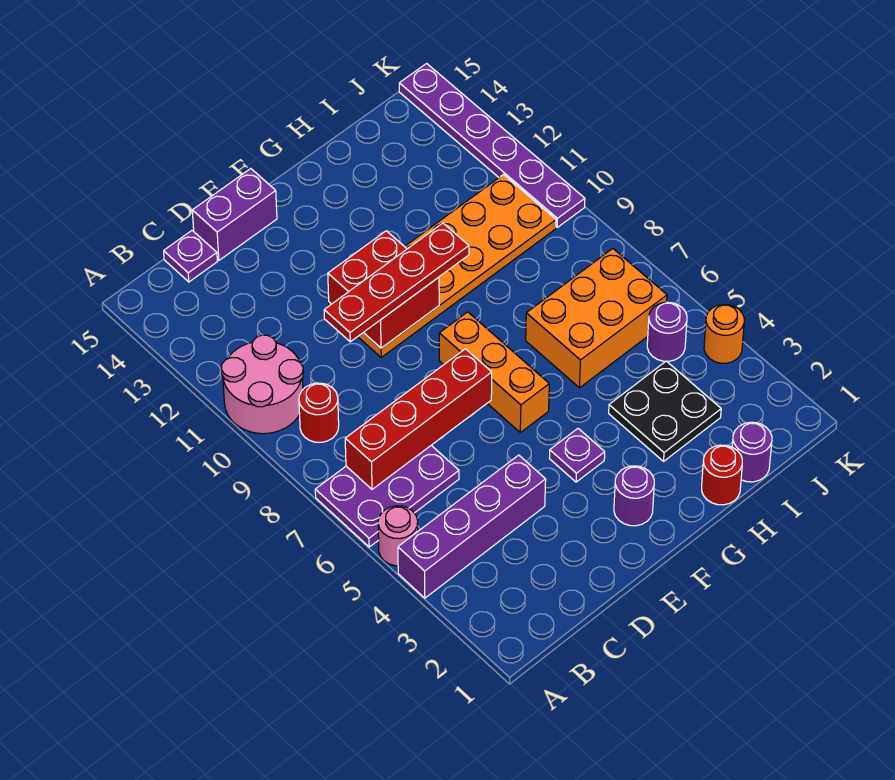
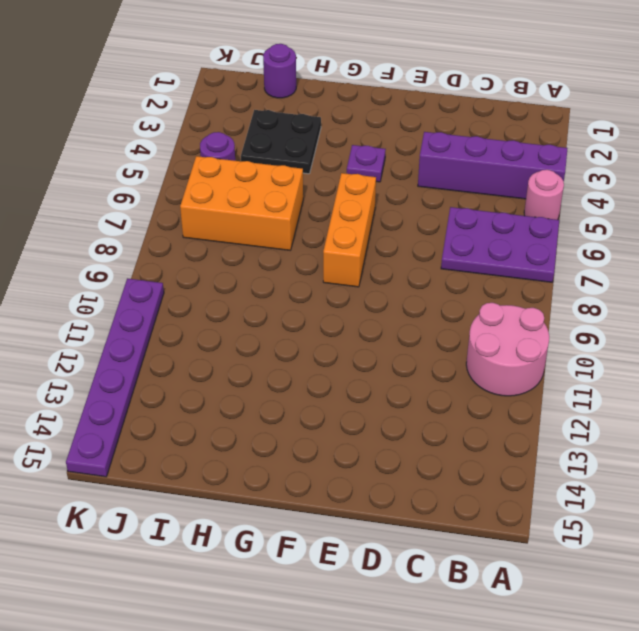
none -> red round brick B9 level 1
none -> purple plate C15 level 1
none -> purple brick D15:E15 level 1

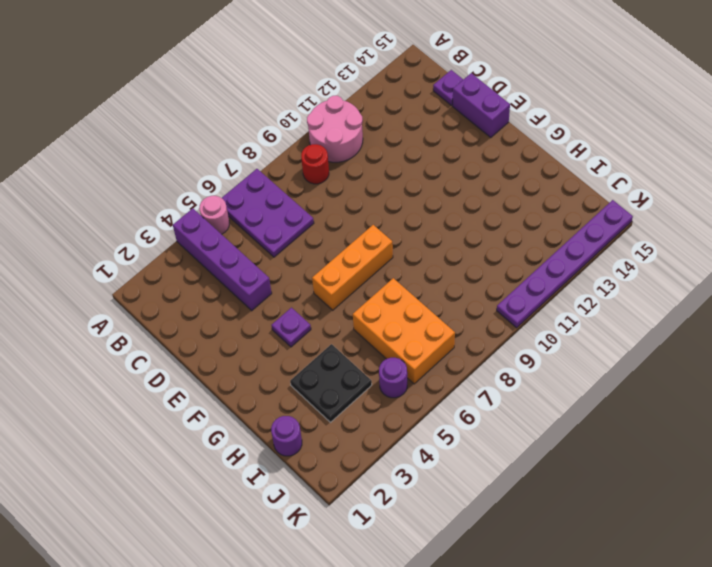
none -> orange plate E10:J11 level 1
none -> purple round brick F2 level 1
none -> red round brick H1 level 1

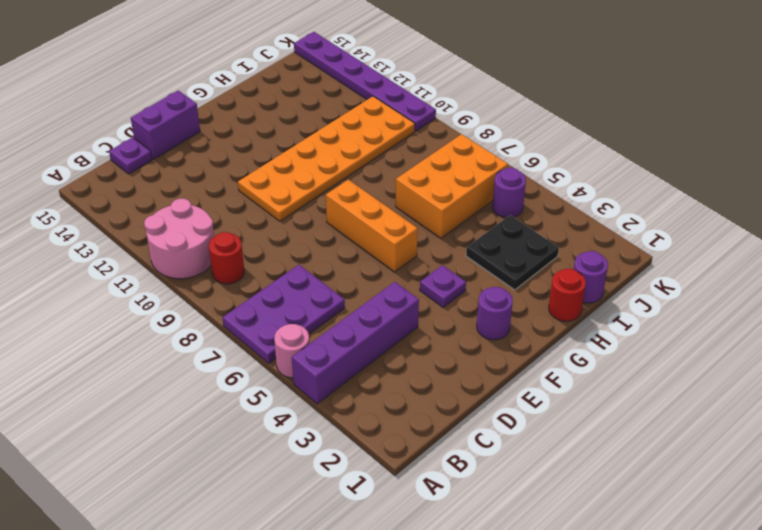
none -> orange round brick K4 level 1
none -> red brick B7:E7 level 2
none -> red brick E10:F11 level 2

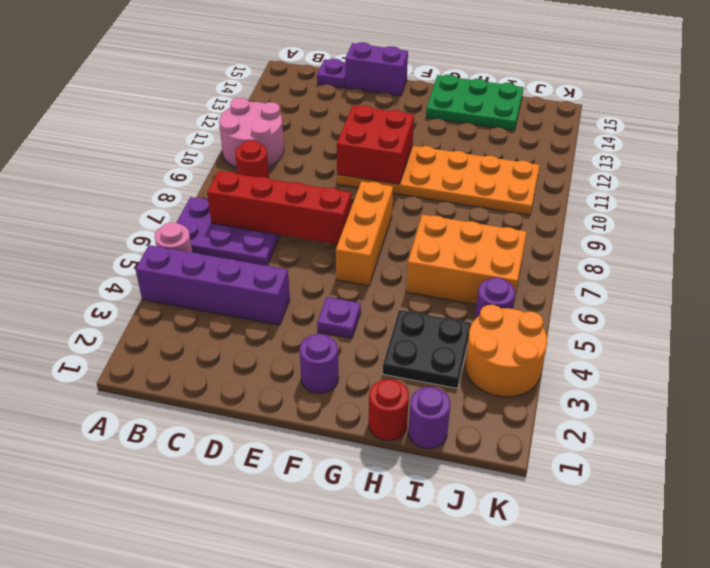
green plate G14:I15 level 1 -> none
orange round brick J3:K4 level 1 -> orange round brick K4 level 1
none -> purple plate K10:K15 level 1
none -> red plate D10:G10 level 3

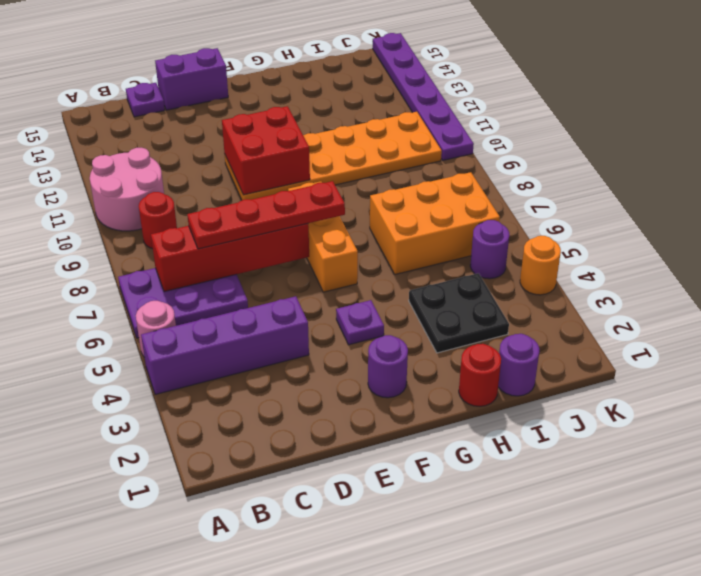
red plate C7:F7 level 3 -> red plate D10:G10 level 3

